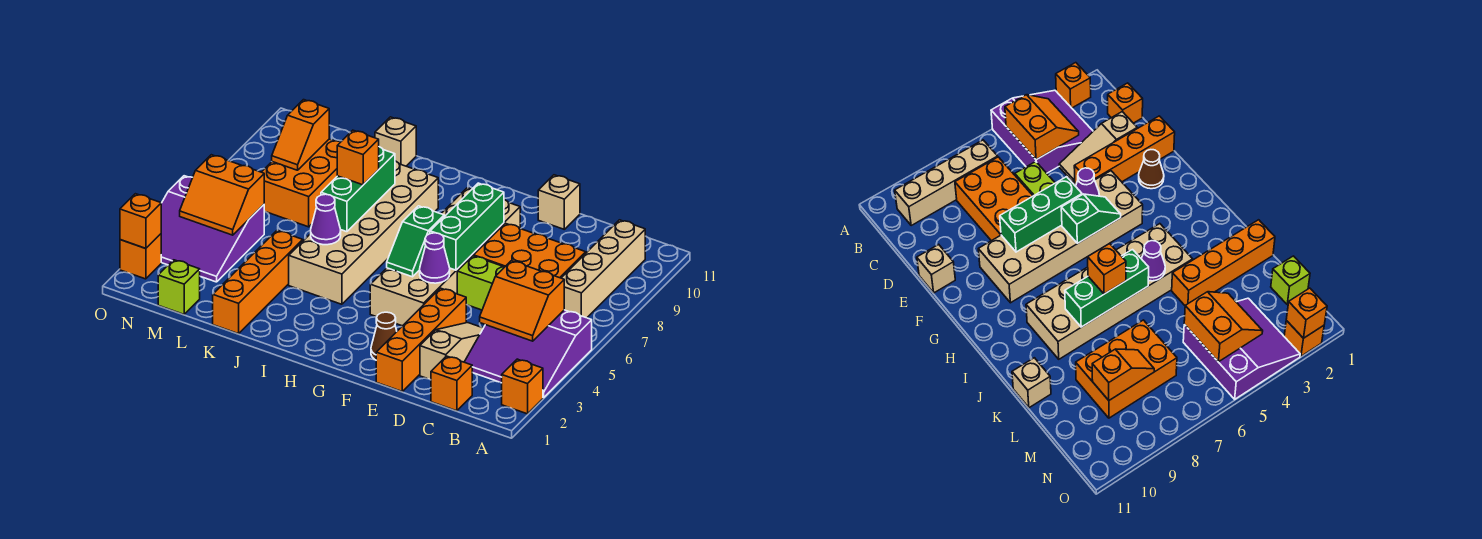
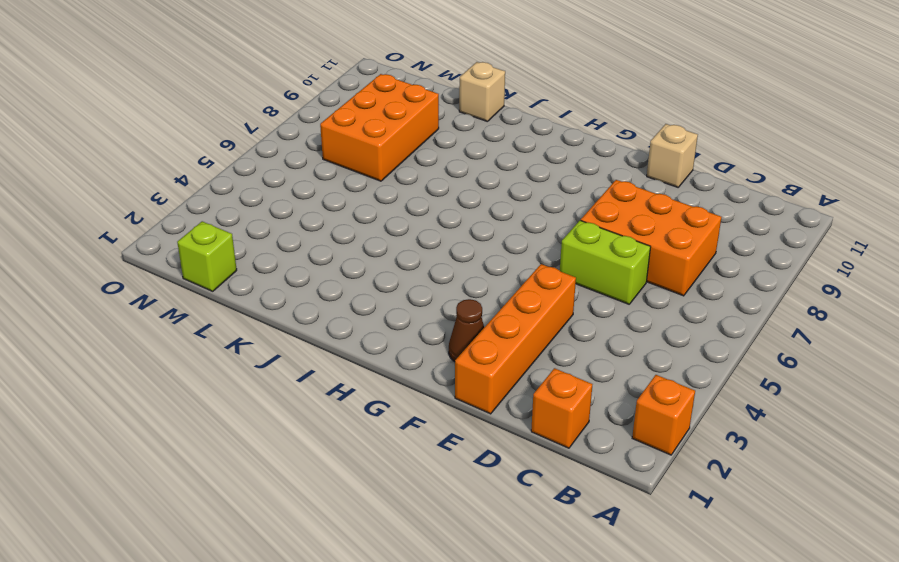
none -> purple slope A3:C5 level 1 top 5
none -> tan brick B7:B10 level 1
none -> tan slope D2:D4 level 1 top 2

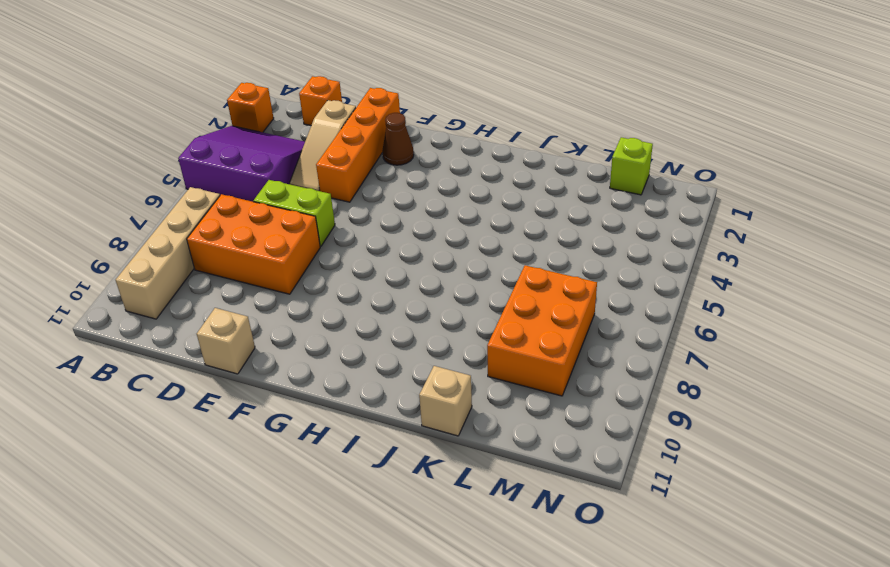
none -> tan brick F4:G9 level 1
none -> tan brick I4:J9 level 1
none -> orange brick K1:K4 level 1

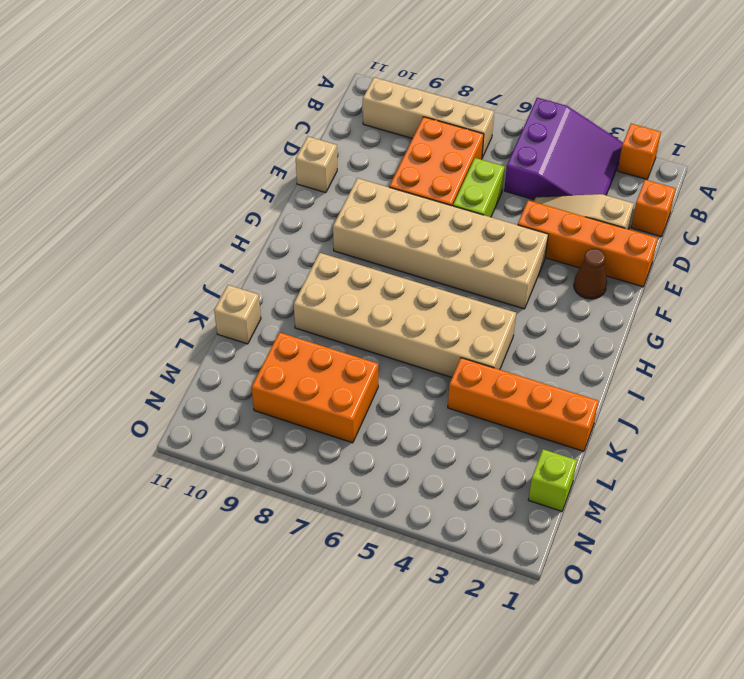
none -> purple slope M3:O5 level 1 top 5
none -> orange brick O2 level 1
none -> orange slope B4:C5 level 2 top 5

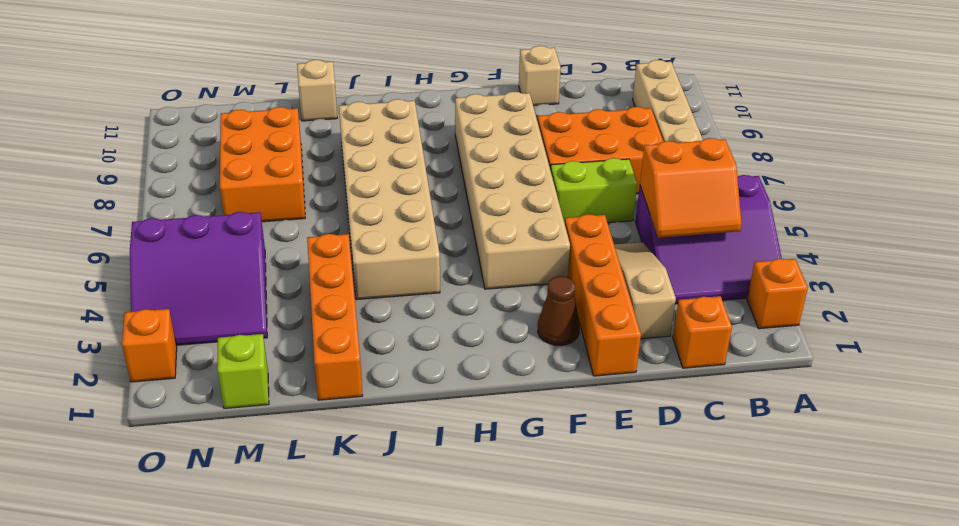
none -> purple cone F5 level 2
none -> green brick F6:F8 level 2
none -> green slope G5:G6 level 2 top 6

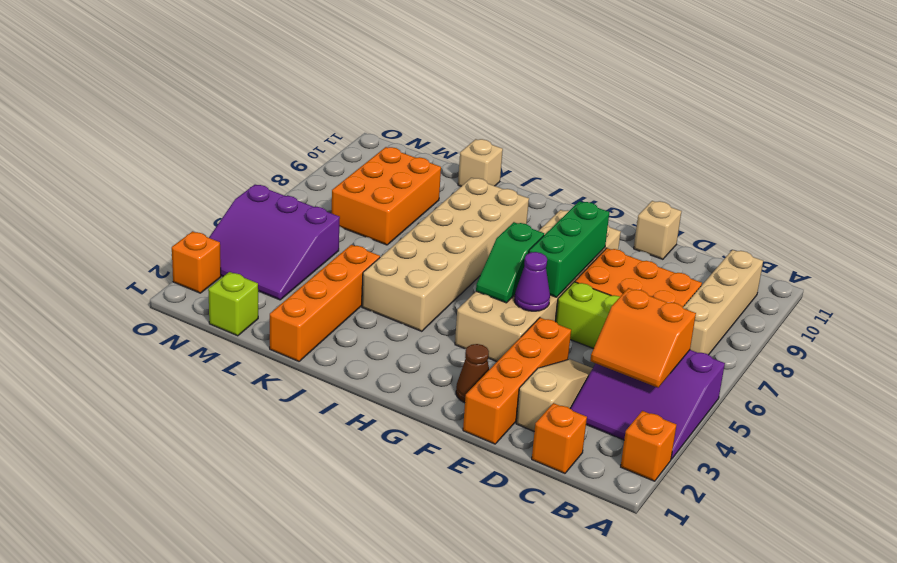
none -> purple cone J5 level 2
none -> green brick J6:J8 level 2
none -> orange slope M4:N5 level 2 top 5

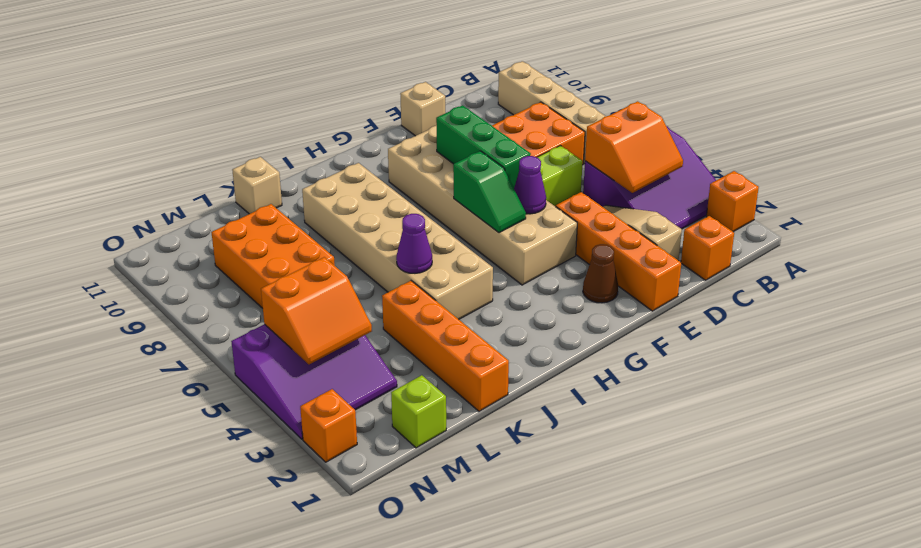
none -> green brick J6:J8 level 2
none -> orange slope M8:M9 level 2 top 9
none -> orange brick O2 level 2

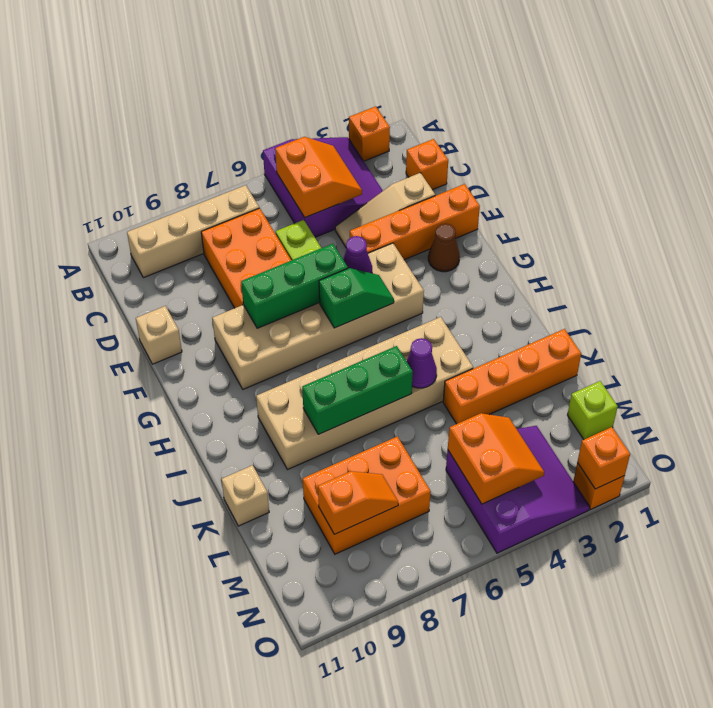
none -> orange brick J7 level 3

